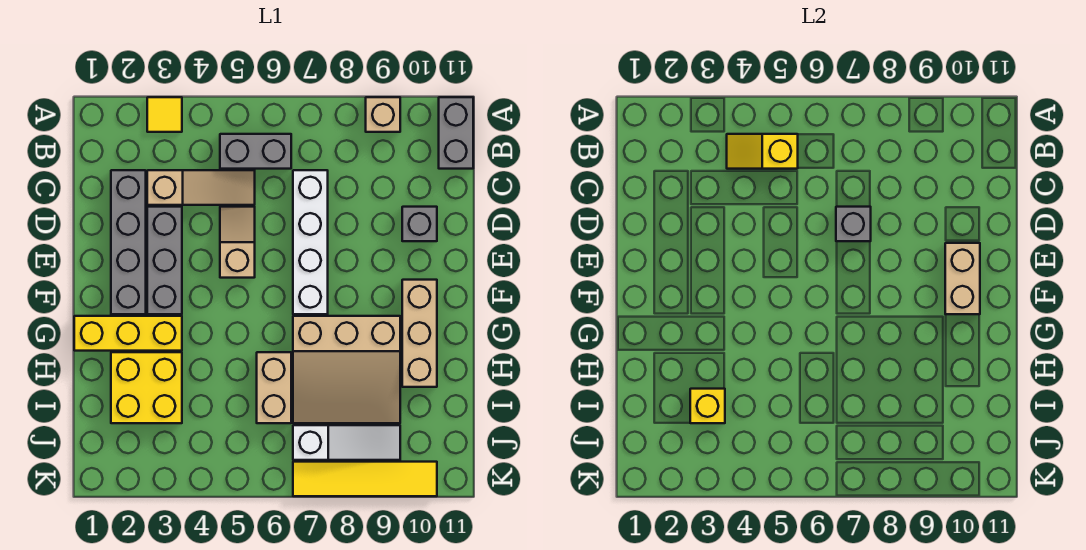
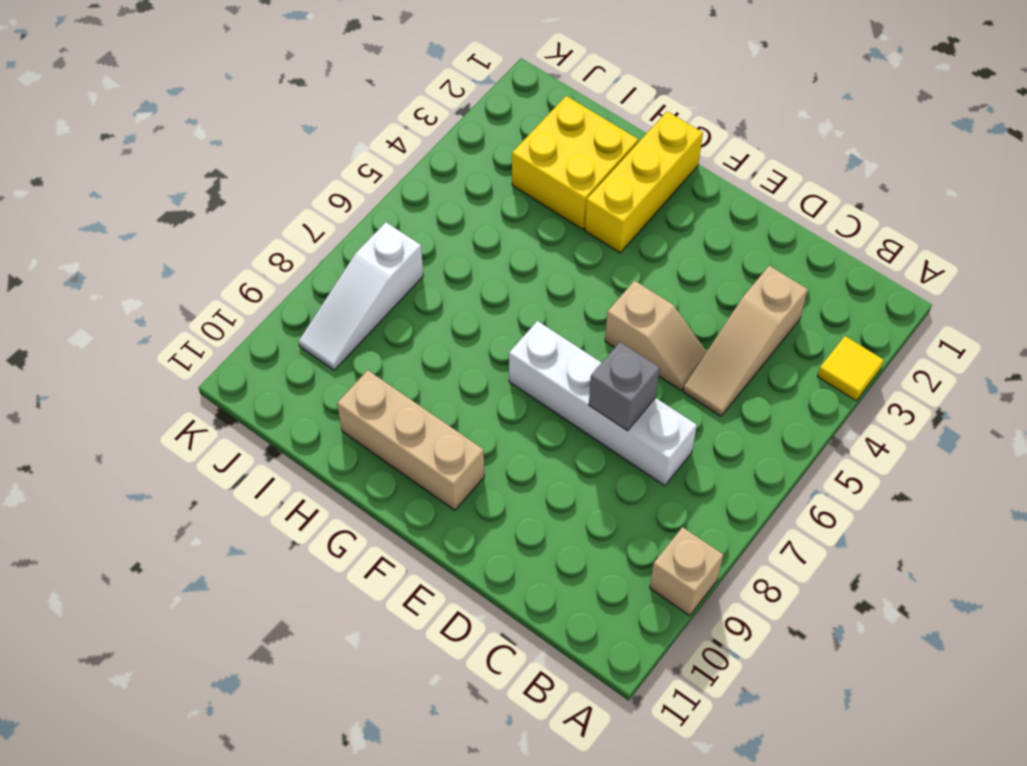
none -> grey brick A11:B11 level 1
none -> grey brick B5:B6 level 1
none -> grey brick C2:F2 level 1

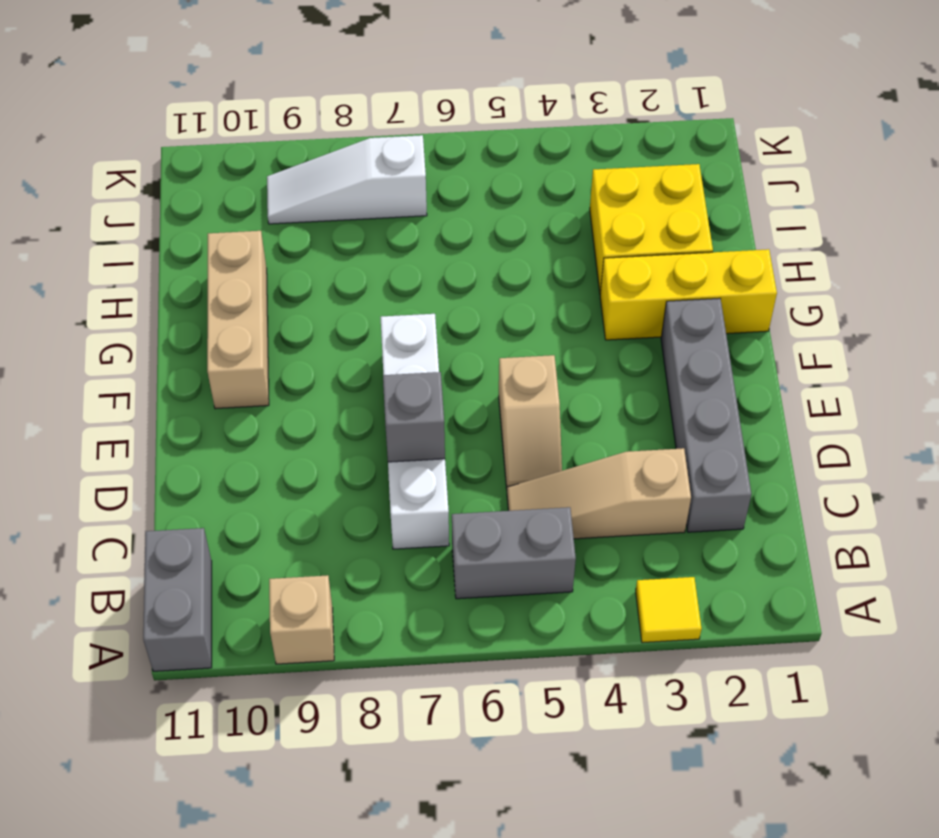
none -> grey brick D3:F3 level 1
none -> grey brick D10 level 1
none -> tan slope G7:I9 level 1 top G

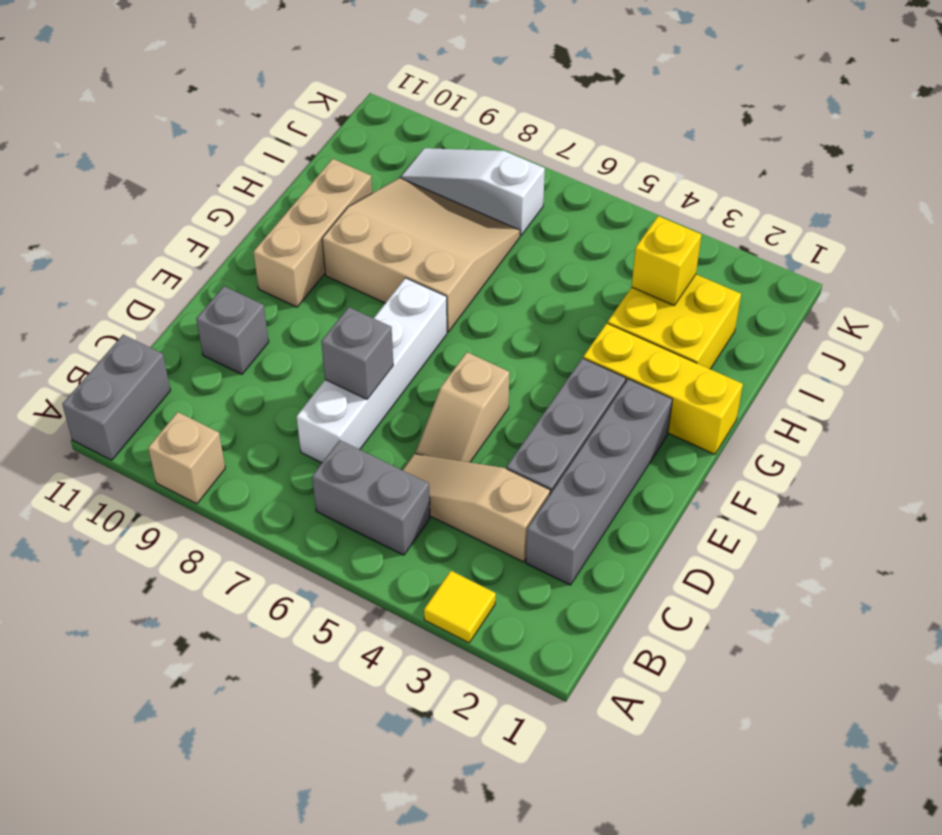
none -> tan brick H6:I6 level 1
none -> yellow tile K7:K10 level 1
none -> yellow slope B4:B5 level 2 top 5

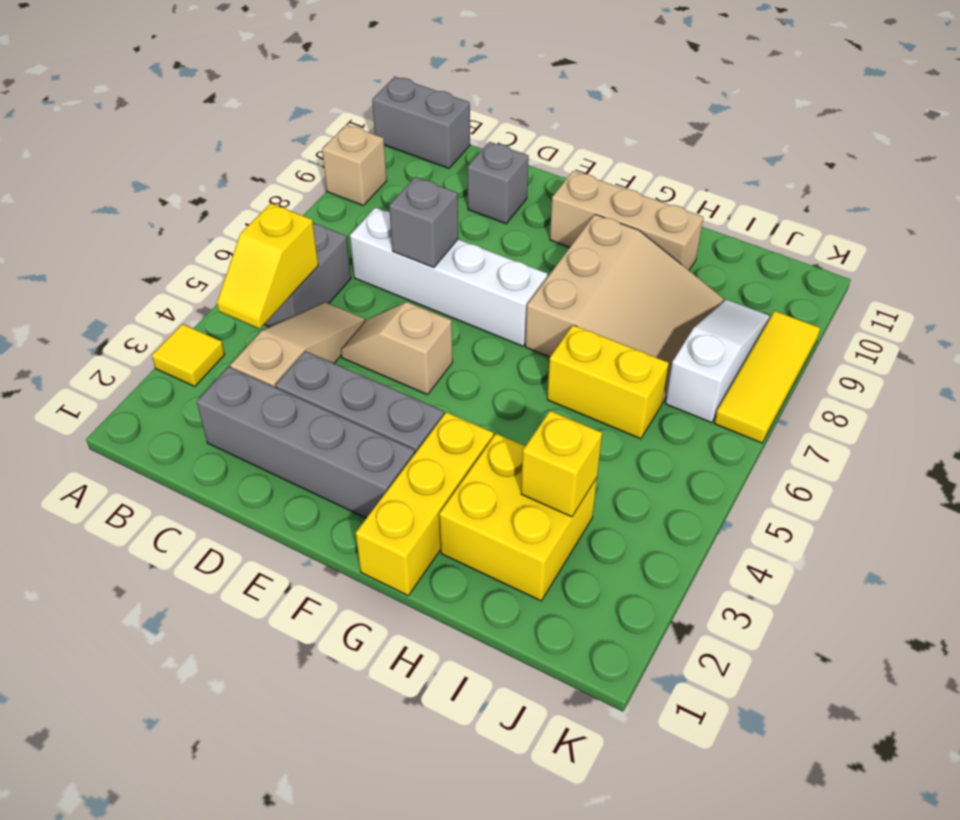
yellow brick H6:I6 level 1 -> tan brick H6:I6 level 1
yellow tile K7:K9 level 1 -> yellow tile K7:K10 level 1
none -> tan brick E10:F10 level 2

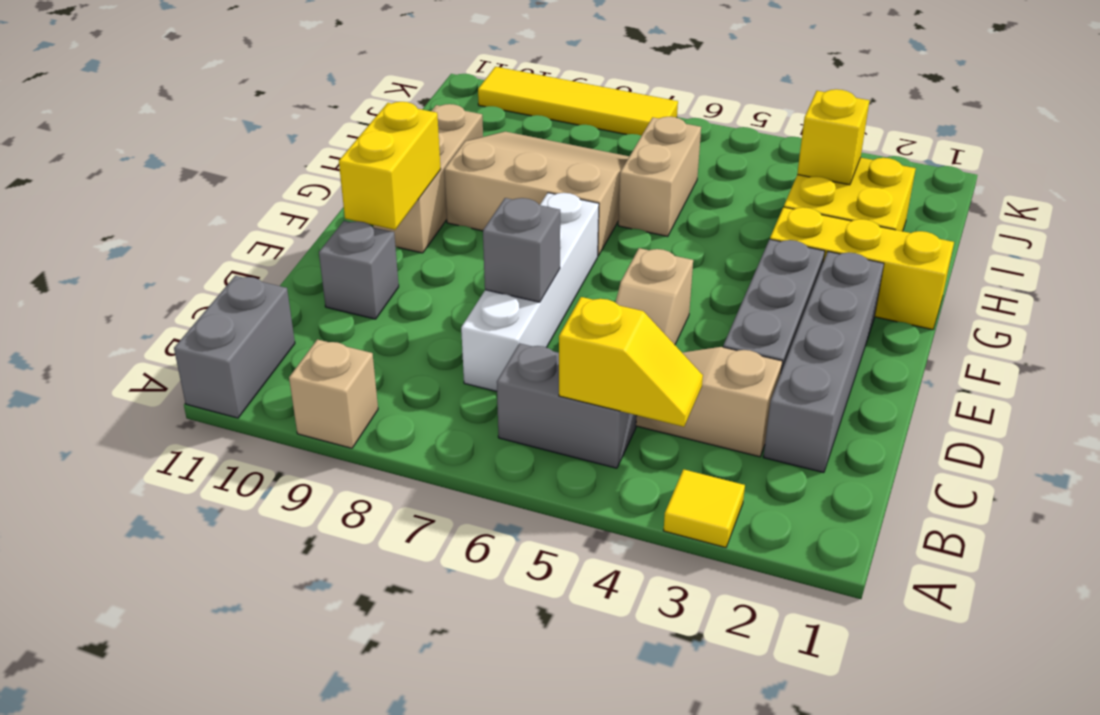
yellow brick E10:F10 level 2 -> tan brick E10:F10 level 2
none -> white slope J7:J9 level 1 top 7

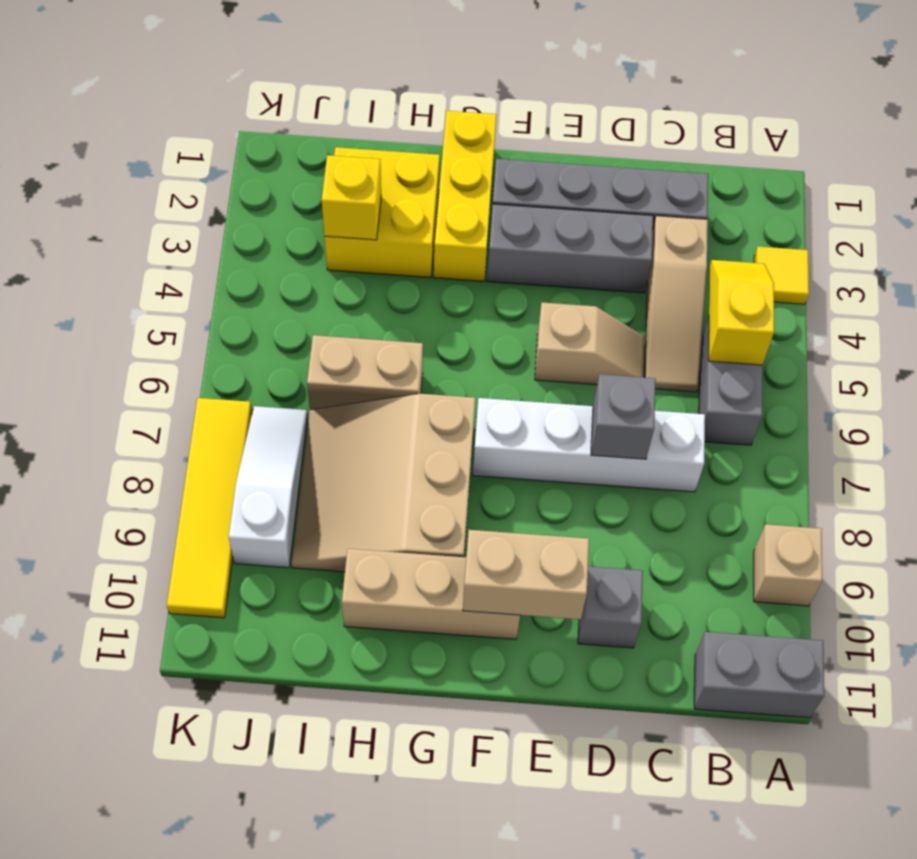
white slope J7:J9 level 1 top 9 -> white slope J7:J9 level 1 top 7

